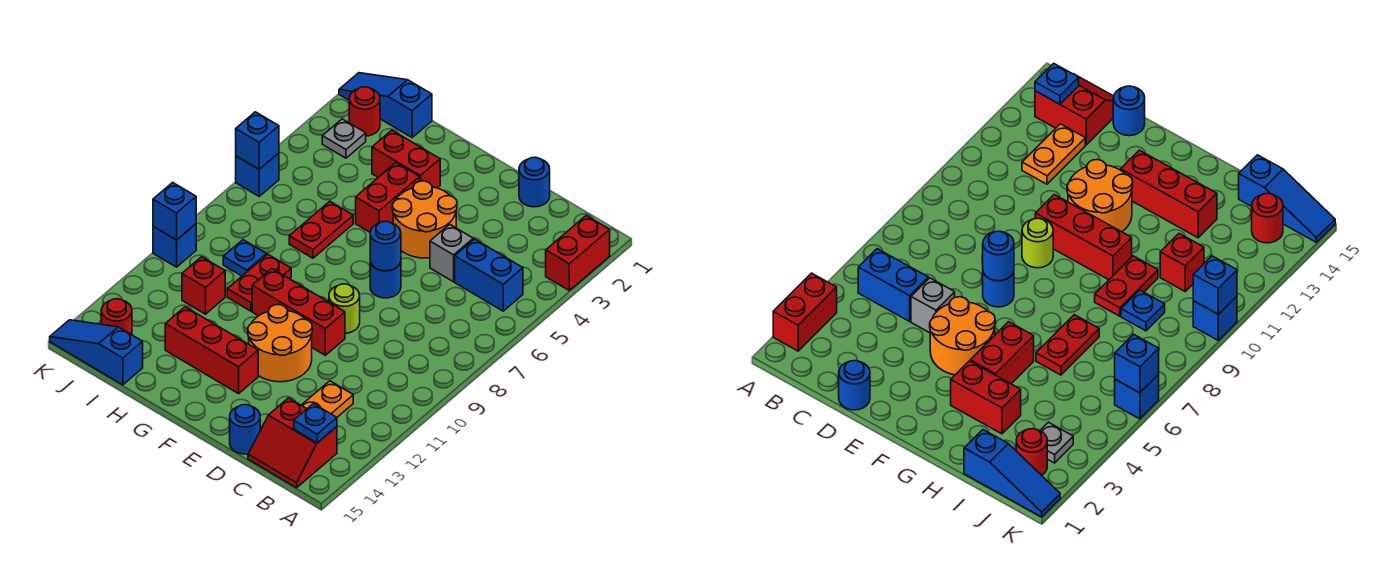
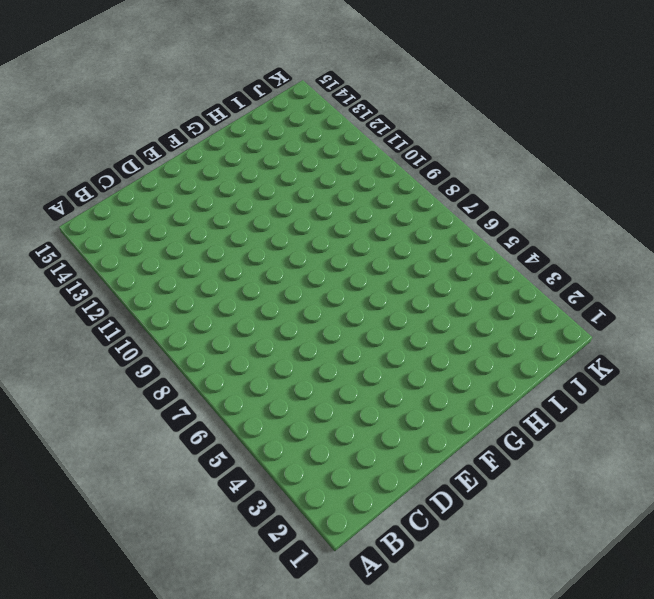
none -> red brick A2:A3 level 1
none -> blue brick B5:C5 level 1
none -> red slope B14:C15 level 1 top 14
none -> orange plate C12:C13 level 1

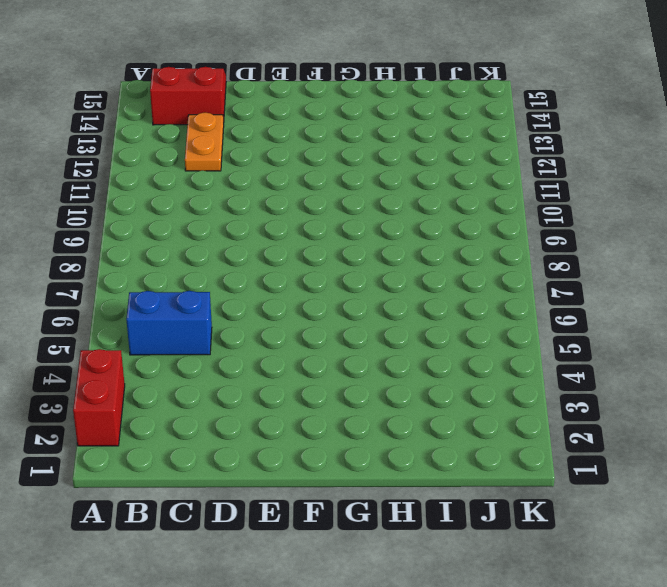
none -> blue round brick D1 level 1
none -> grey brick D5 level 1
none -> blue round brick D15 level 1
none -> orange round brick E4:F5 level 1

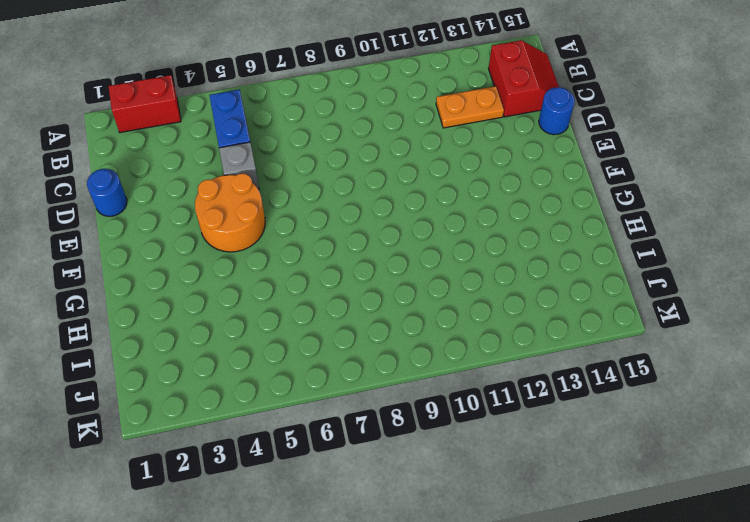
none -> blue round brick E7 level 1
none -> lime round brick E9 level 1
none -> red brick E10:G10 level 1
none -> orange round brick E11:F12 level 1

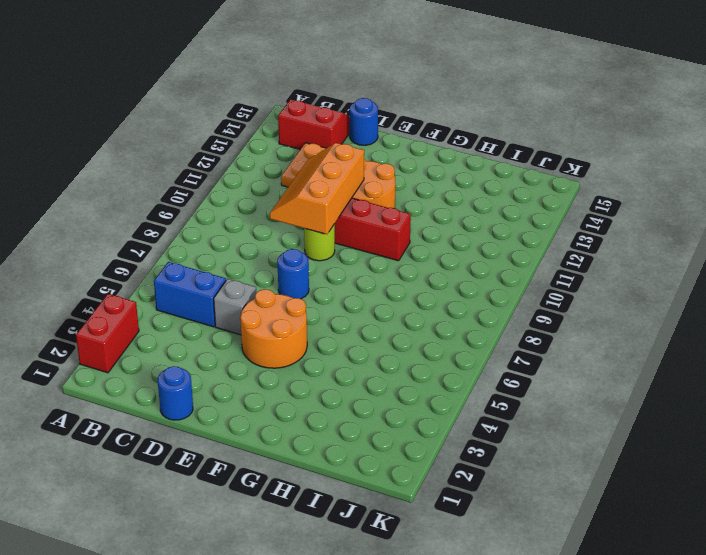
orange slope D9:E11 level 2 top E -> none
none -> red brick F13:H13 level 1
none -> red brick G3:H3 level 1
none -> red brick G4:G5 level 1
none -> red plate H6:H7 level 1

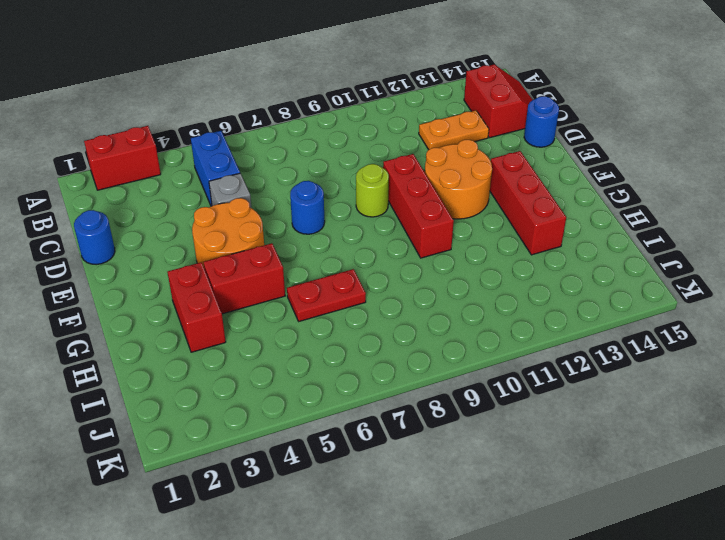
none -> red plate H9:H10 level 1
none -> blue slope I1:K1 level 1 top I
none -> blue plate I9 level 1
none -> red brick I11 level 1

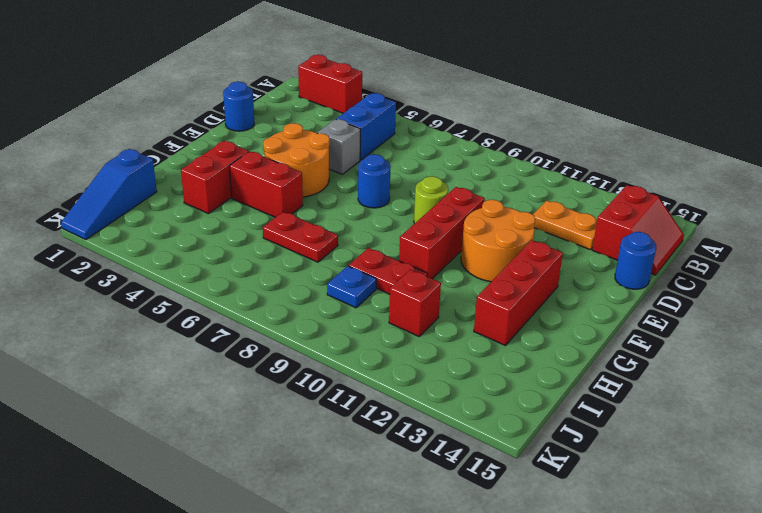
none -> blue slope I15:K15 level 1 top I
none -> red round brick J2 level 1
none -> grey plate J3 level 1
none -> red round brick J14 level 1

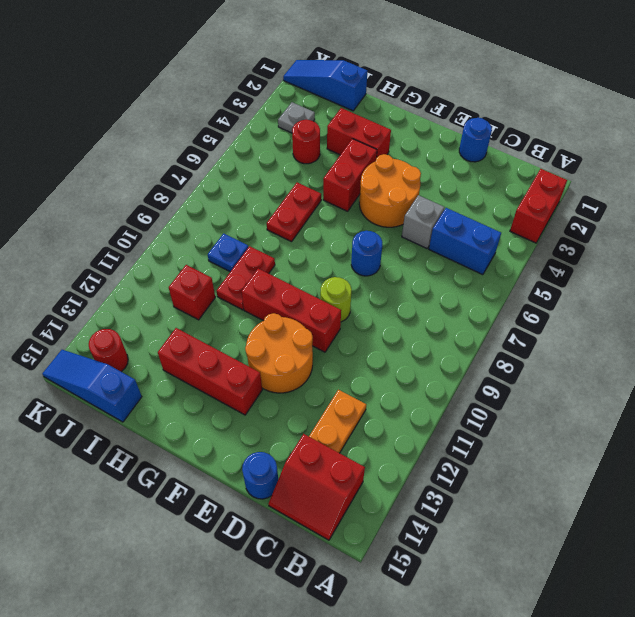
red round brick I4 level 1 -> red round brick J2 level 1
none -> blue brick K6 level 1
none -> blue brick K10 level 1
none -> blue plate B14 level 2
none -> blue round brick E7 level 2

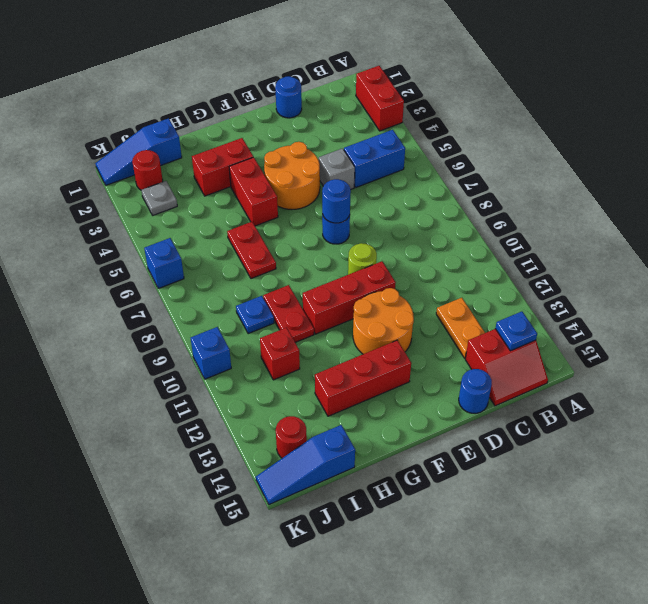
none -> blue brick K6 level 2
none -> blue brick K10 level 2

